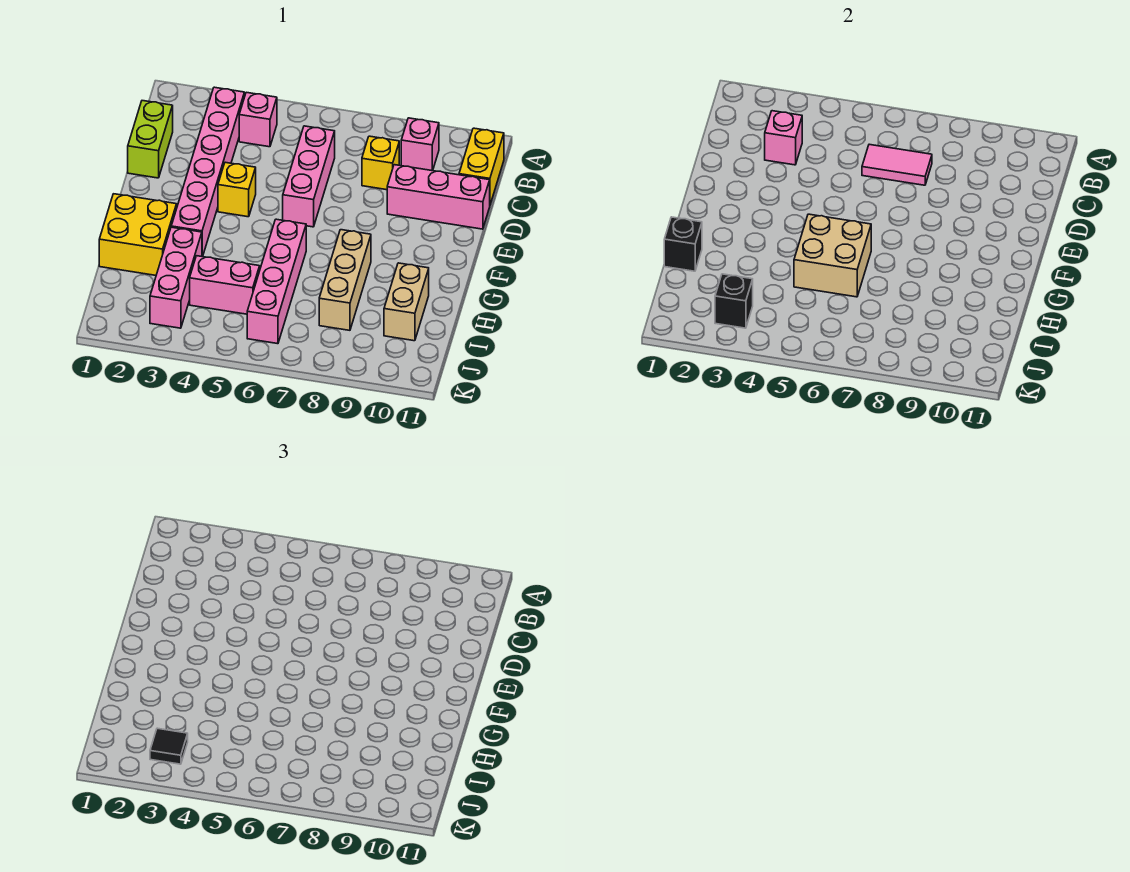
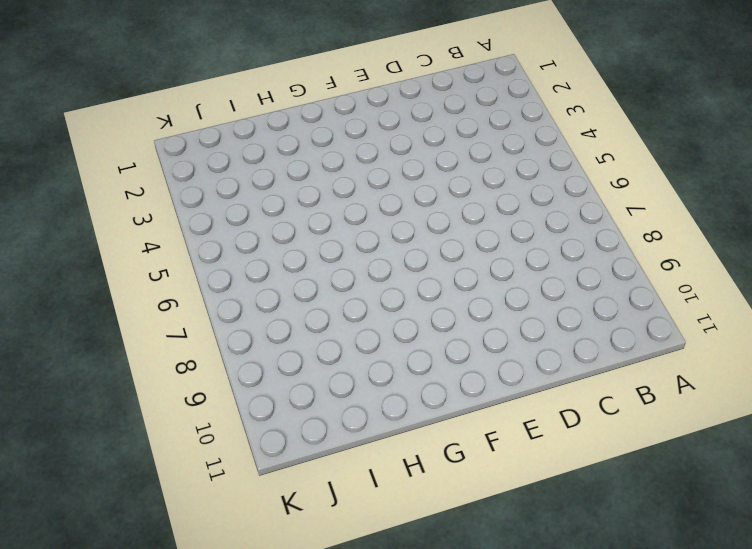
none -> pink brick B3:G3 level 1
none -> pink brick B4 level 1
none -> pink brick B9 level 1

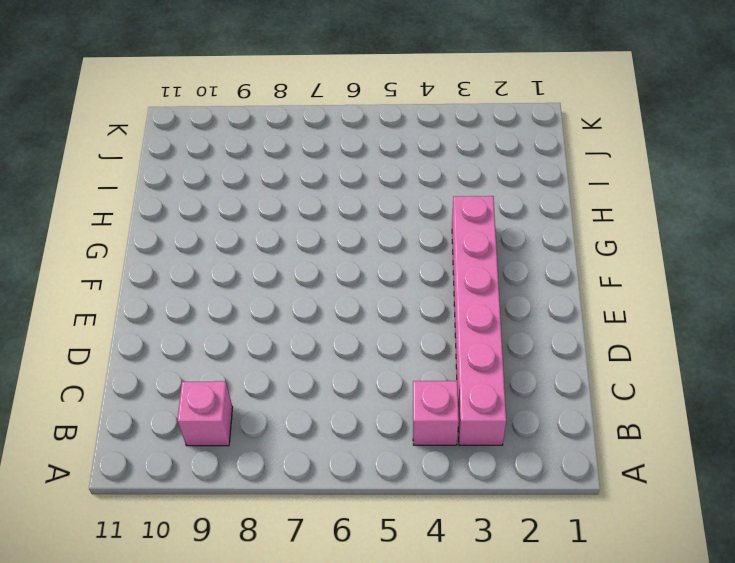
none -> yellow brick B11:C11 level 1
none -> lime brick C1:D1 level 1
none -> pink brick C6:E6 level 1

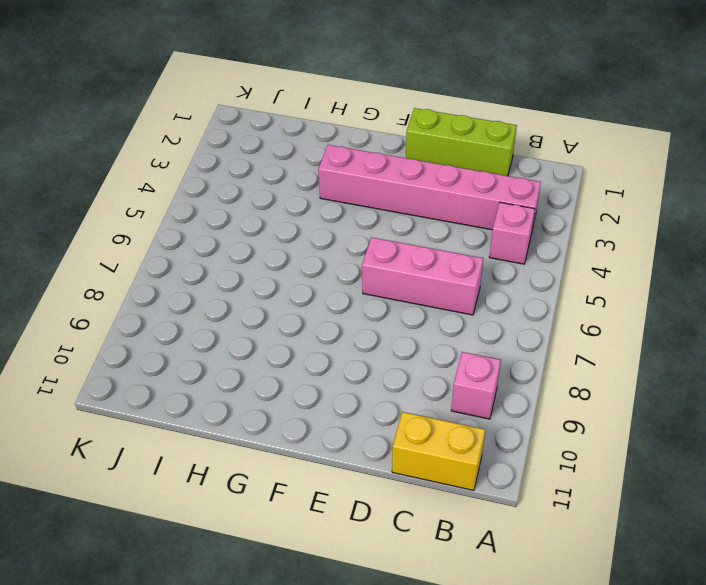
lime brick C1:E1 level 1 -> lime brick C1:D1 level 1
none -> yellow brick C8 level 1
none -> pink brick D9:D11 level 1
none -> yellow brick E4 level 1

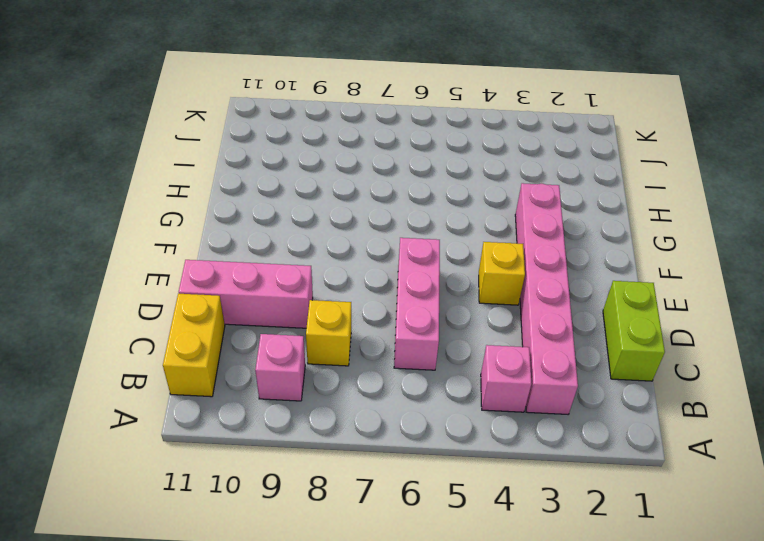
none -> yellow brick G1:H2 level 1
none -> pink brick G6:J6 level 1
none -> tan brick G8:I8 level 1

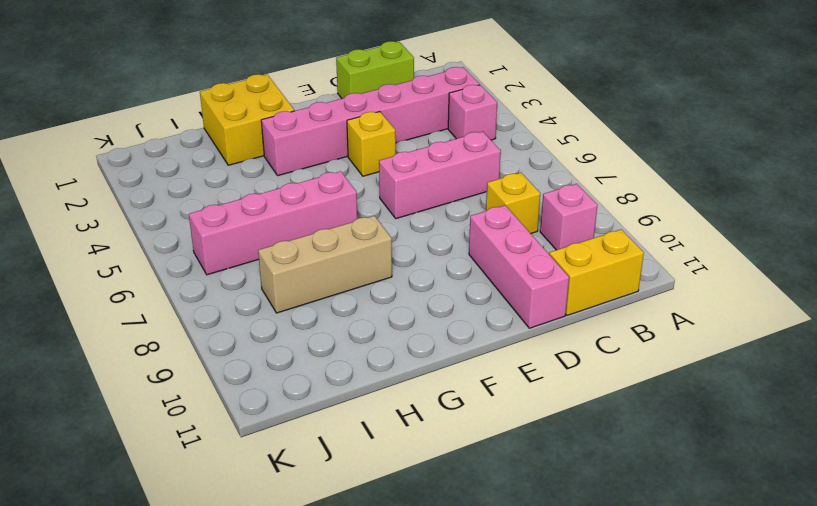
none -> pink brick H3:J3 level 1
none -> tan brick H10:I10 level 1
none -> pink brick I4:I5 level 1

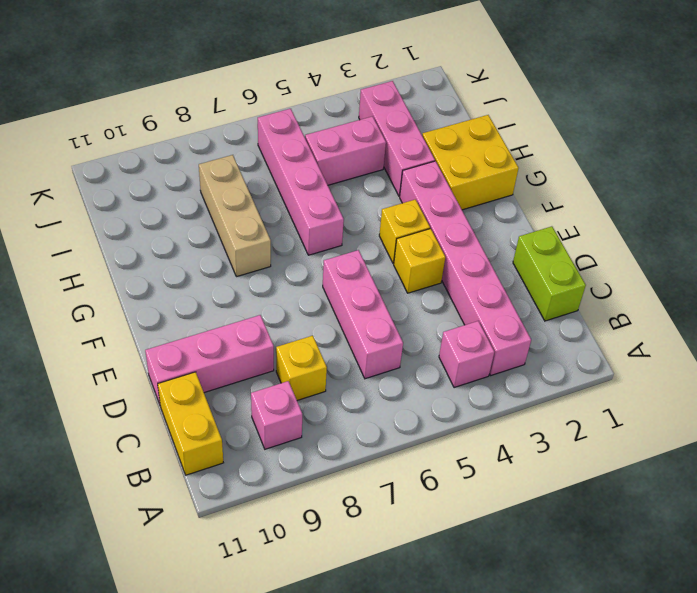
yellow brick F4 level 1 -> none
none -> tan brick H10:I10 level 1
none -> pink brick C3 level 2
none -> pink tile C6:C7 level 2

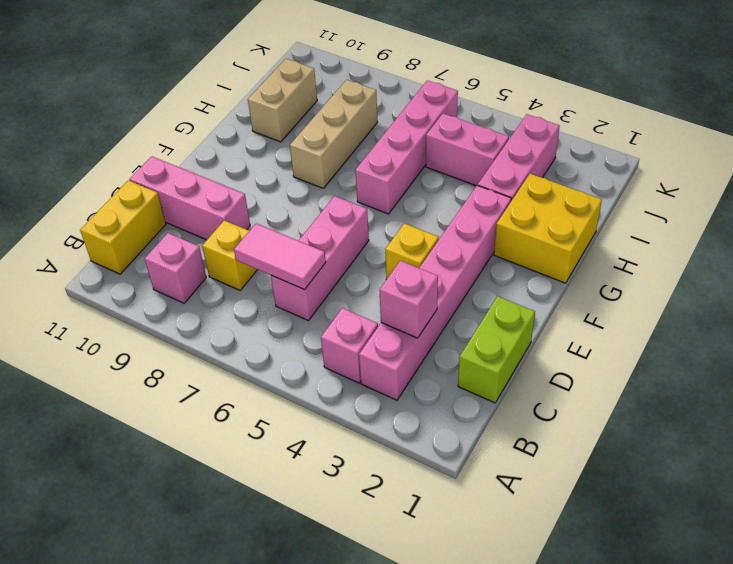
none -> tan brick G5:H6 level 2
none -> black brick H1 level 2
none -> black brick J3 level 2

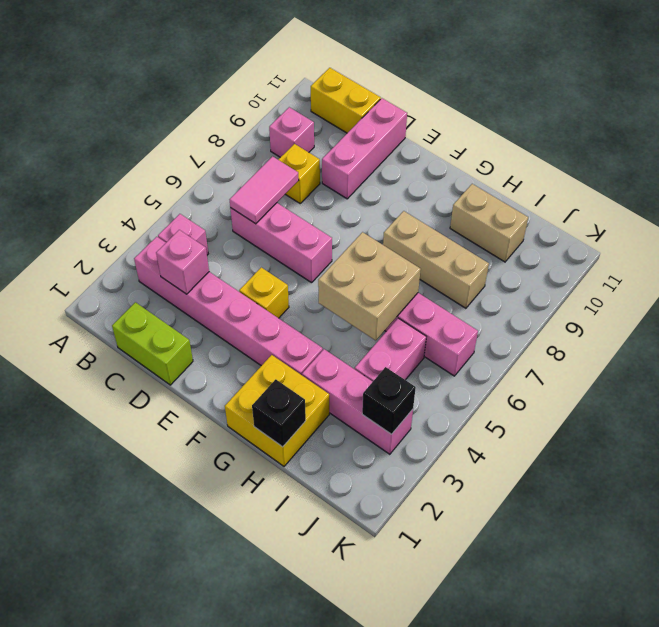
none -> black tile J3 level 3

